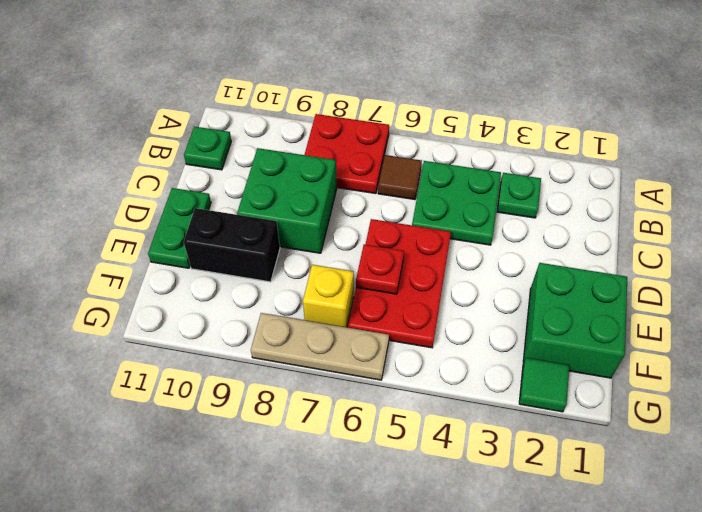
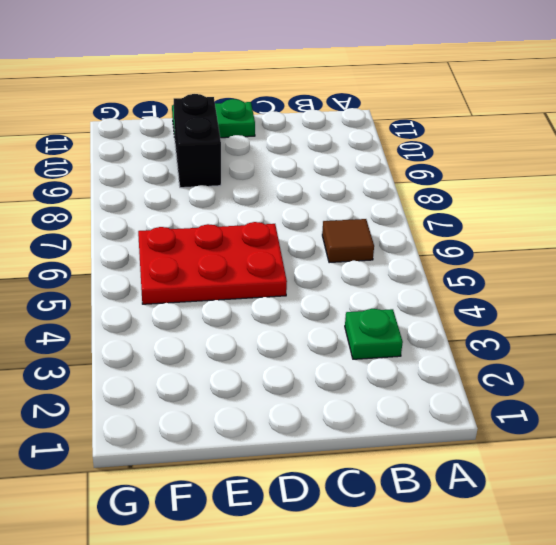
none -> red plate A7:B8 level 1
none -> green plate B4:C5 level 1
none -> green plate B11 level 1

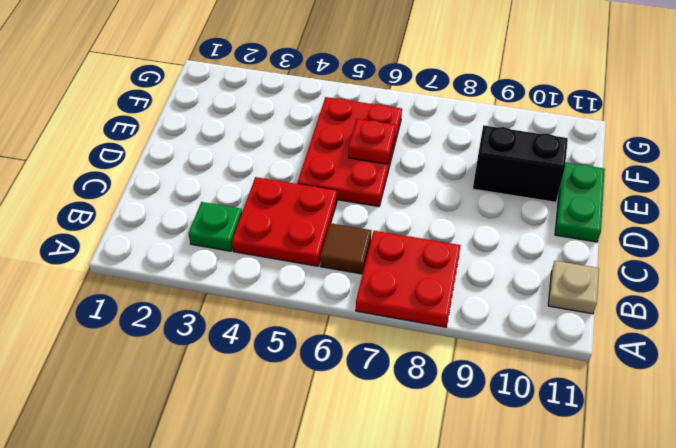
red plate B4:C5 level 1 -> green plate B4:C5 level 1
tan plate B11 level 1 -> green plate B11 level 1
none -> green brick C8:D9 level 1
none -> green brick E1:F2 level 1
none -> yellow brick F7 level 1

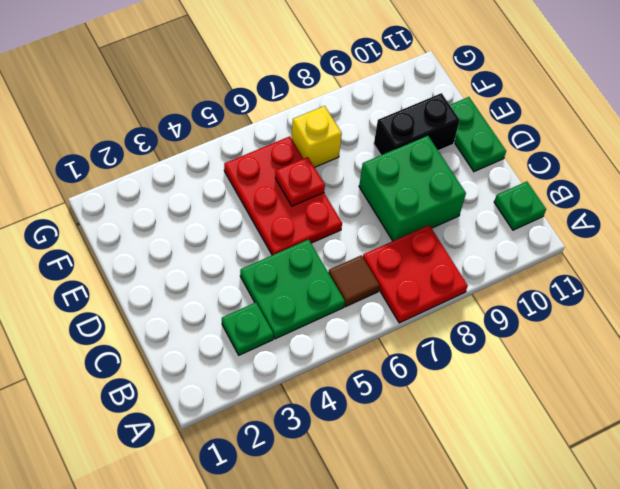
none -> green brick E1:F2 level 1
none -> green tile G2 level 1
none -> tan plate G6:G8 level 1

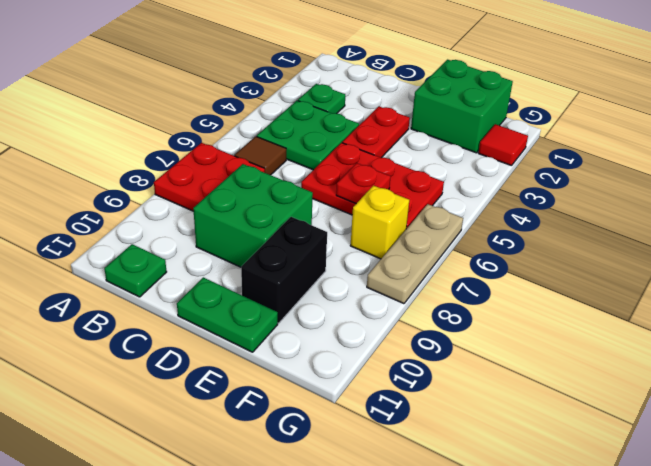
red plate D3:D4 level 1 -> none
red tile G2 level 1 -> green tile G2 level 1

